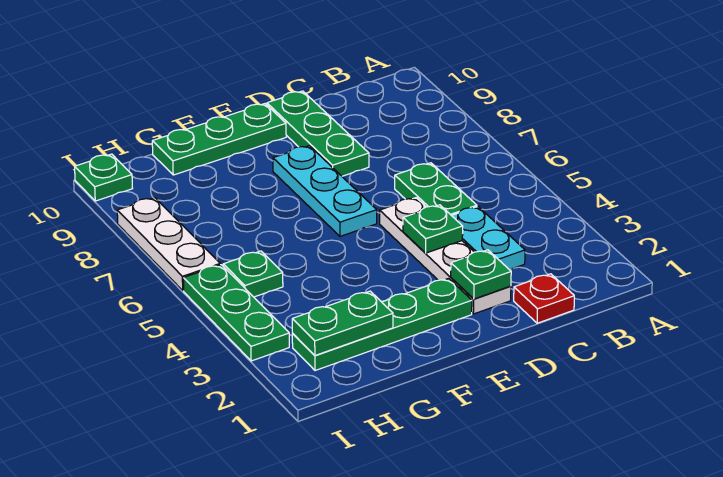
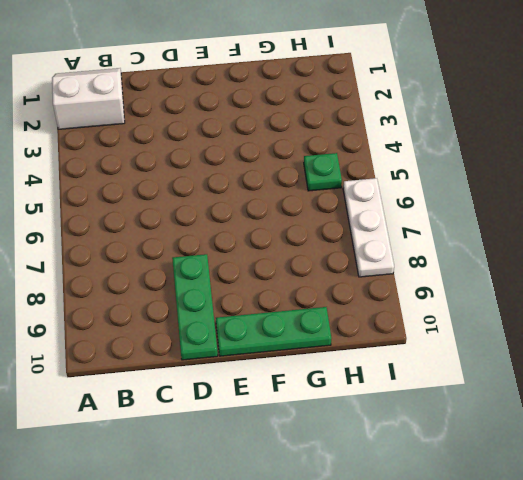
white slope A1:B2 level 1 top 2 -> none
none -> red plate C1 level 1
none -> cyan plate C3:C4 level 1
none -> green plate C5:C6 level 1

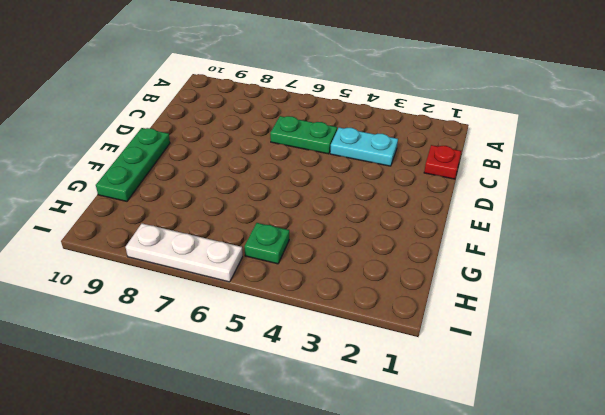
none -> white plate D2:D5 level 1
none -> green plate D8:D10 level 1
none -> green plate E2:H2 level 1

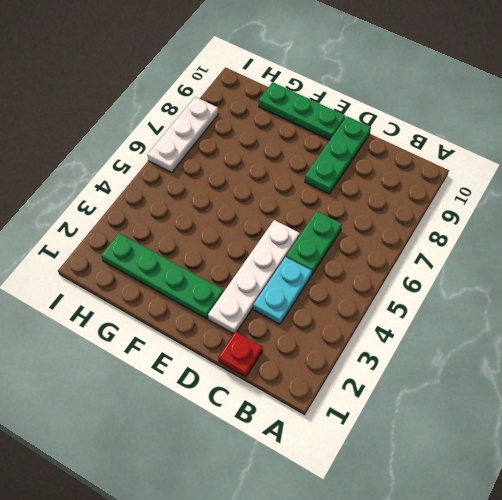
none -> cyan plate E6:E8 level 1
none -> green plate H5 level 1
none -> green plate I3:I5 level 1

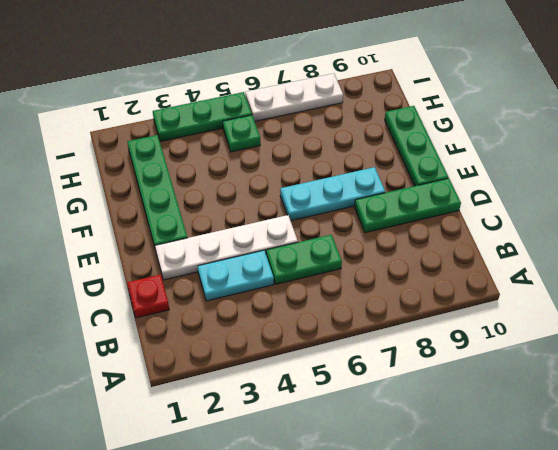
none -> green plate I10 level 1
none -> green plate D2 level 2
none -> green plate D4 level 2

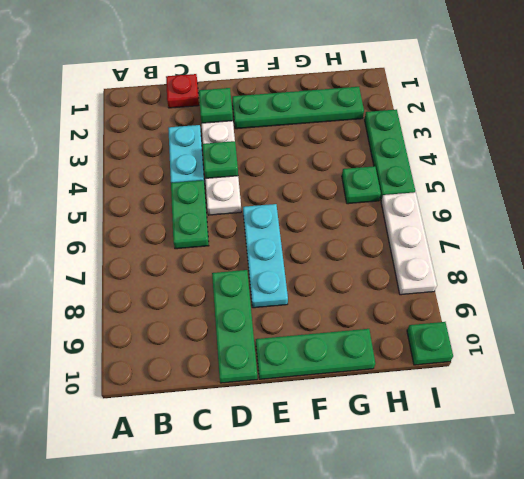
none -> green plate G2:H2 level 2

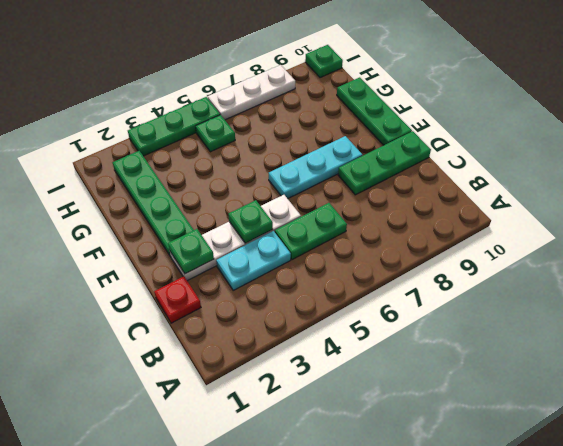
none -> green plate G2:H2 level 2

